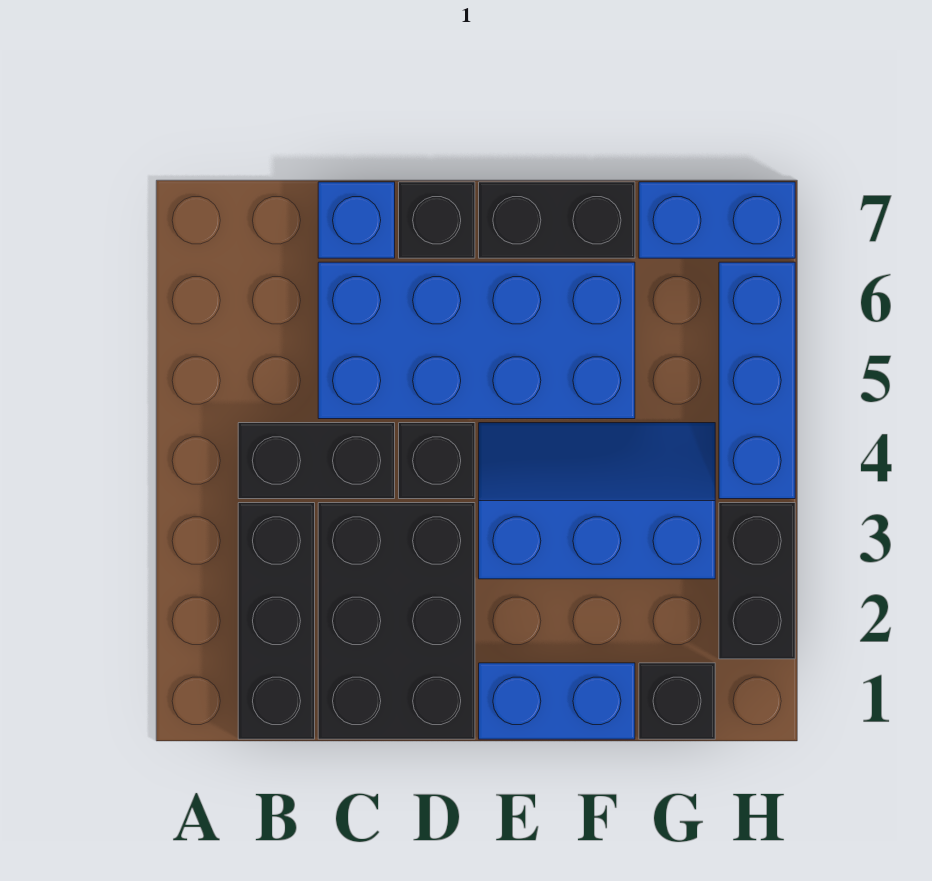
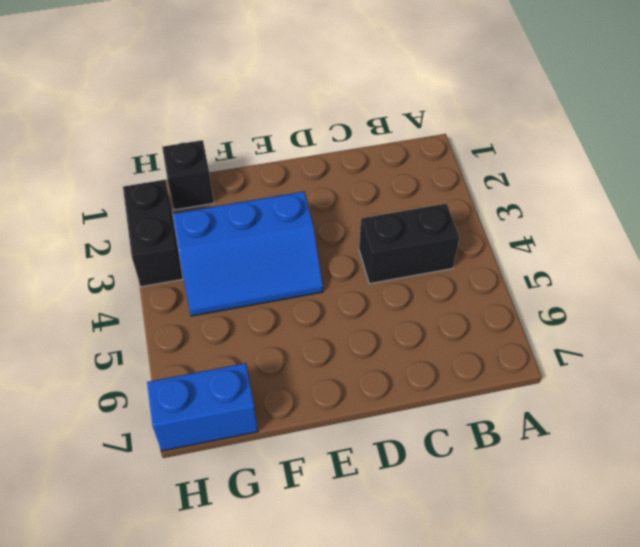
none -> black brick B1:B3 level 1
none -> black brick C1:D3 level 1
none -> blue brick C5:F6 level 1

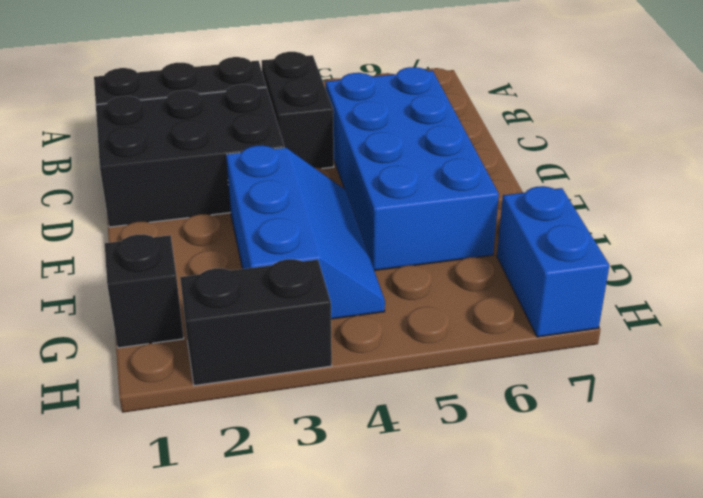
none -> blue brick C7 level 1
none -> black brick D4 level 1
none -> black brick D7 level 1

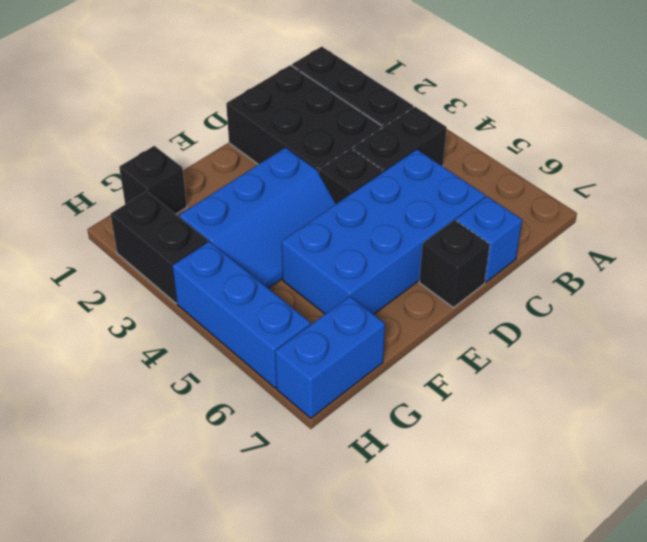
none -> blue brick E1:F1 level 1
none -> black brick E7:F7 level 1

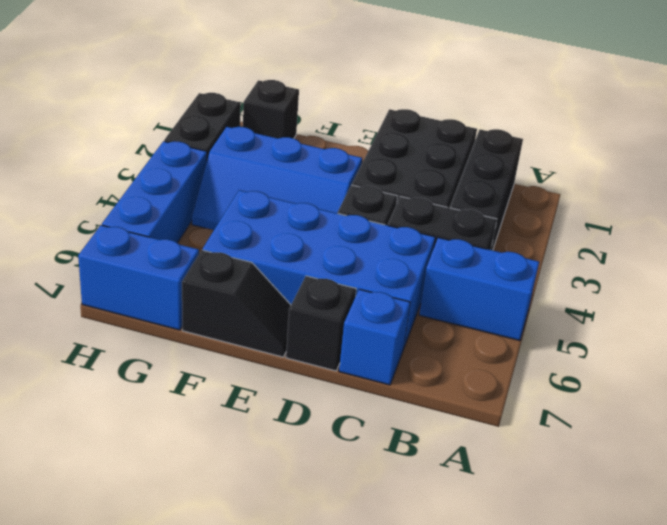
blue brick A5:B5 level 1 -> blue brick E1:F1 level 1
black slope E7:F7 level 1 top F -> black brick E7:F7 level 1

